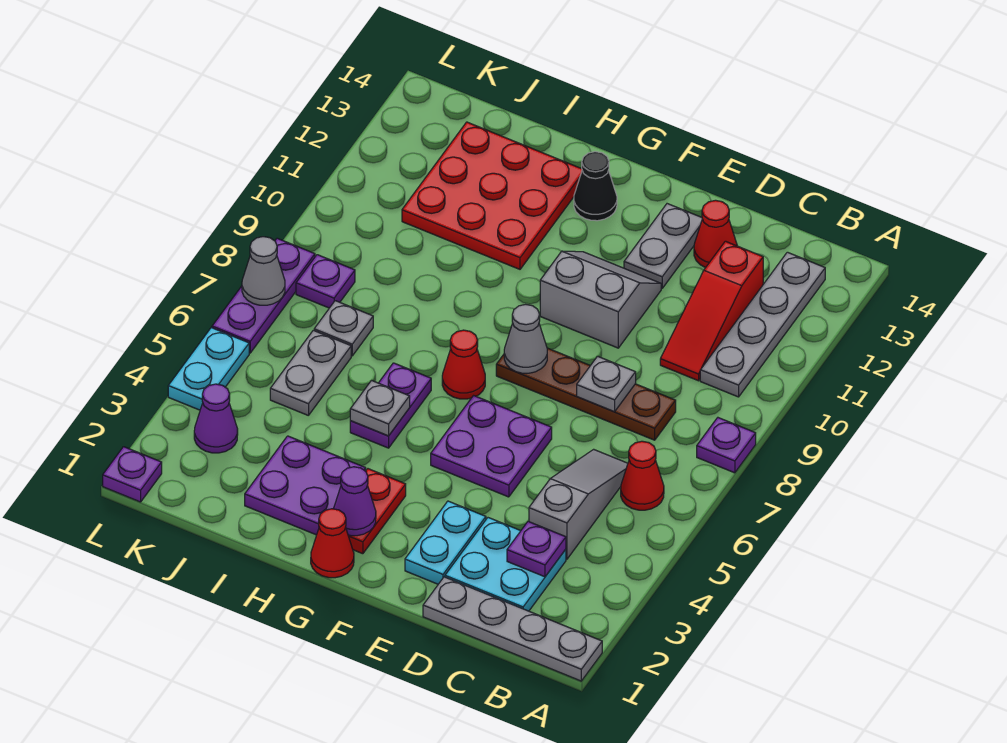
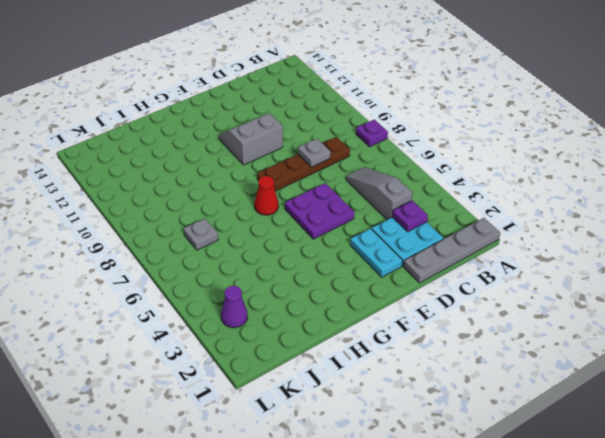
none -> red cone B6 level 1
none -> grey plate B10:B13 level 1
none -> red slope C10:C12 level 1 top 12
none -> red cone D13 level 1

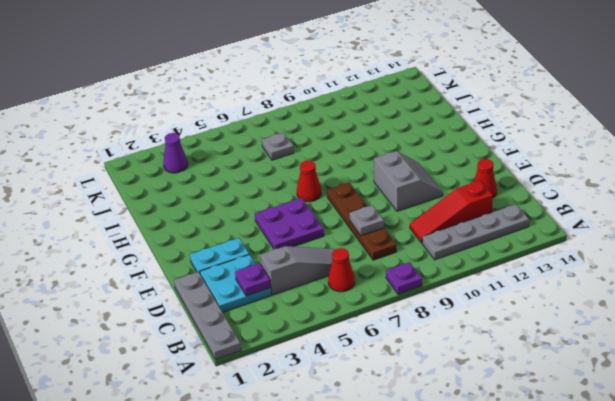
none -> grey plate E12:E13 level 1
none -> red cone G1 level 1
none -> red plate G2:G3 level 1
none -> black cone G13 level 1

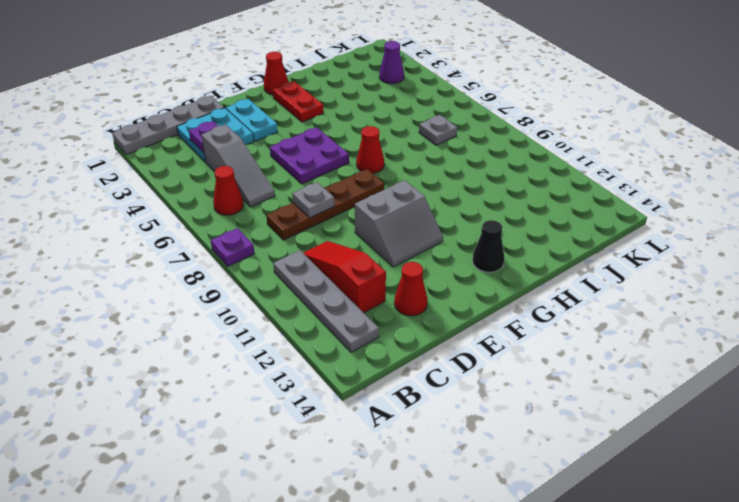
none -> grey plate E12:E13 level 1
none -> purple plate H2:I3 level 1
none -> purple plate H5:H6 level 1
none -> red plate H11:J13 level 1

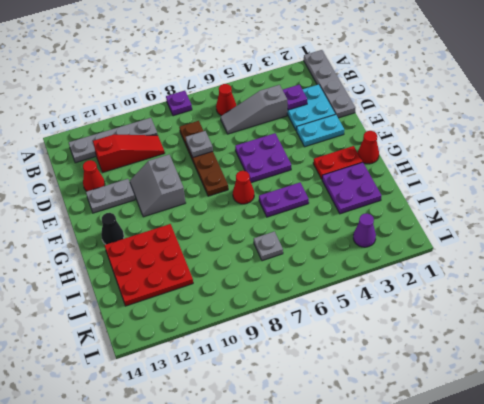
none -> grey plate J5:J6 level 1
none -> purple plate K8 level 1
none -> purple plate L1 level 1
none -> cyan plate L4:L5 level 1

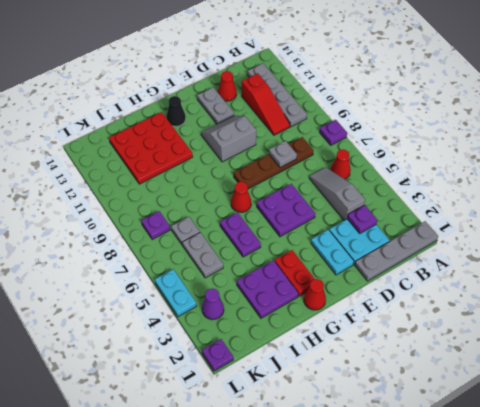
none -> purple plate L6:L8 level 1
none -> grey cone F8 level 2
none -> purple cone G2 level 2
none -> grey plate H5 level 2

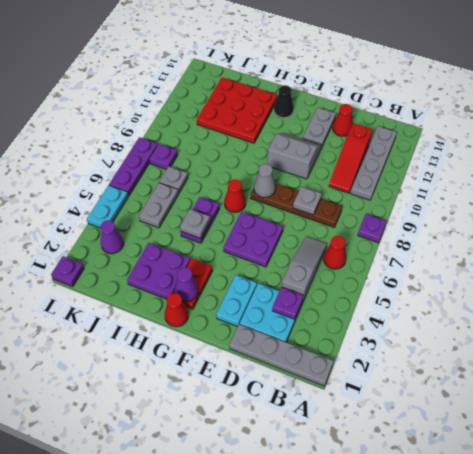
none -> grey cone L7 level 2

